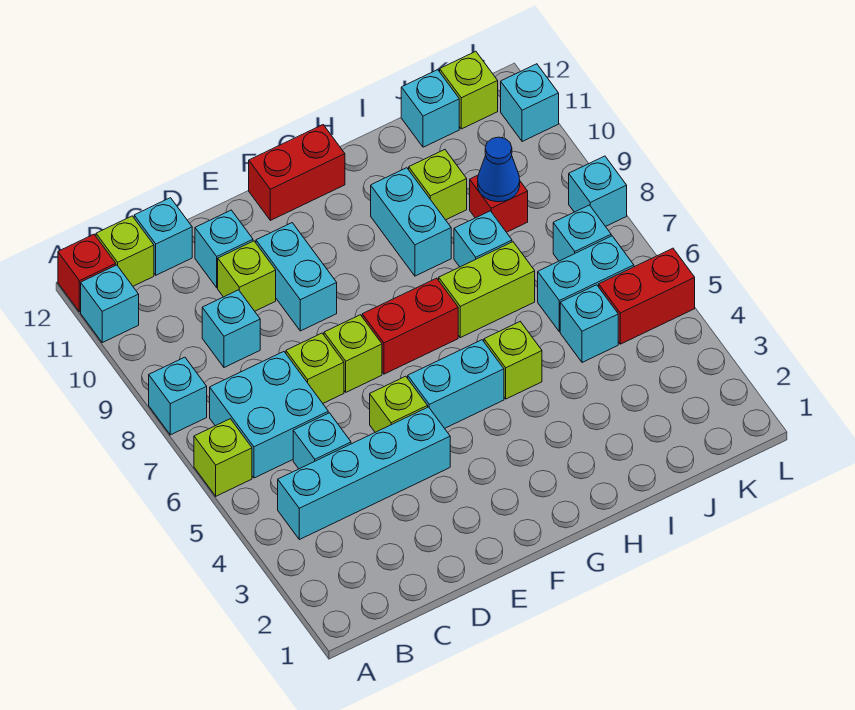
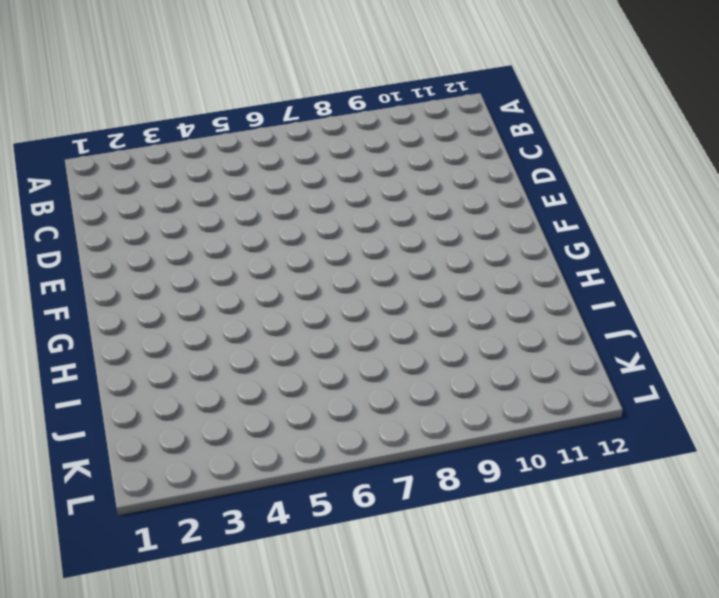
none -> lime brick A6 level 1
none -> cyan brick A8 level 1
none -> cyan brick A11 level 1
none -> red brick A12 level 1

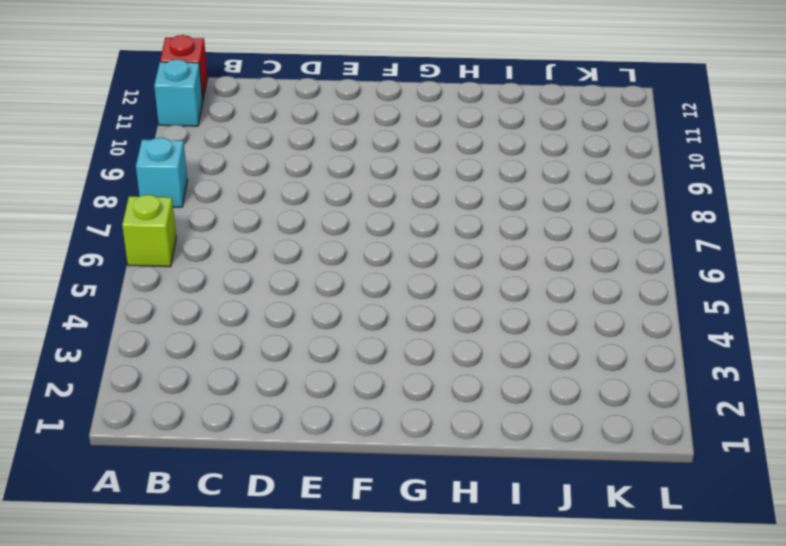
none -> cyan brick B4:E4 level 1
none -> cyan brick B6:C7 level 1
none -> lime brick B12 level 1
none -> cyan brick C5 level 1

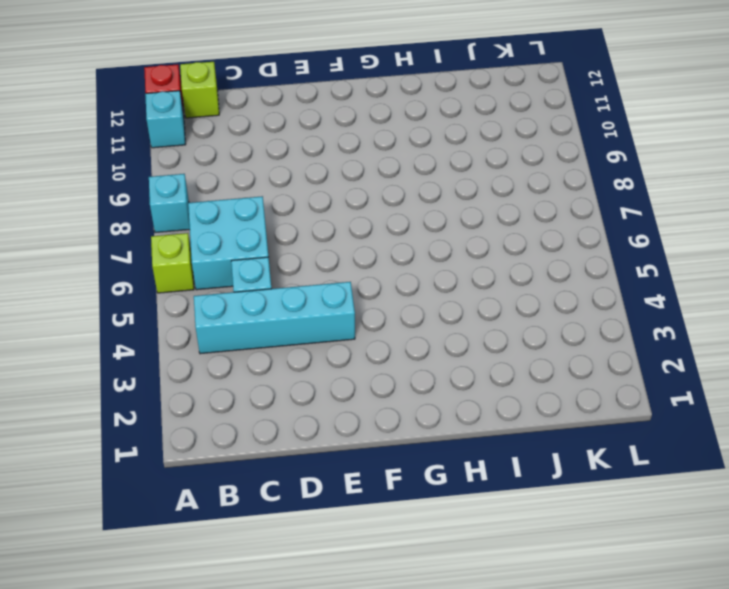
none -> cyan brick C9 level 1
none -> cyan brick C12 level 1
none -> lime brick D7 level 1
none -> lime brick D10 level 1

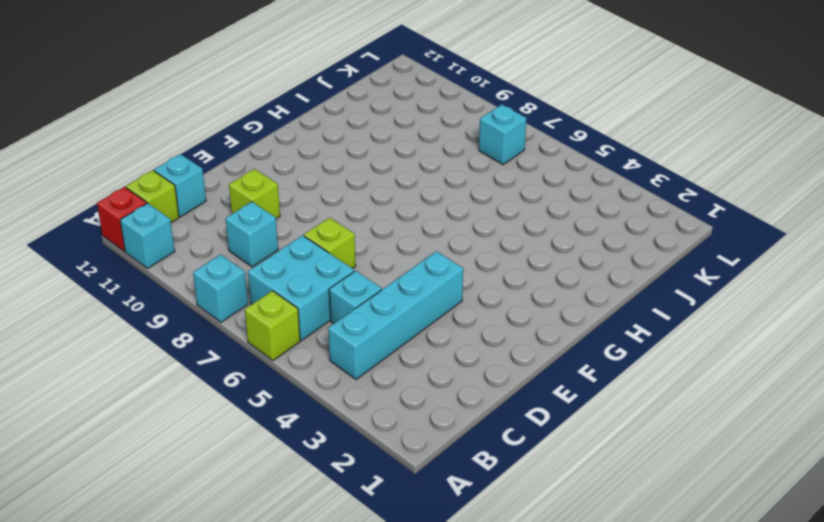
none -> cyan brick D11 level 1
none -> lime brick E5 level 1
none -> lime brick E7 level 1
none -> cyan brick E9:E10 level 1

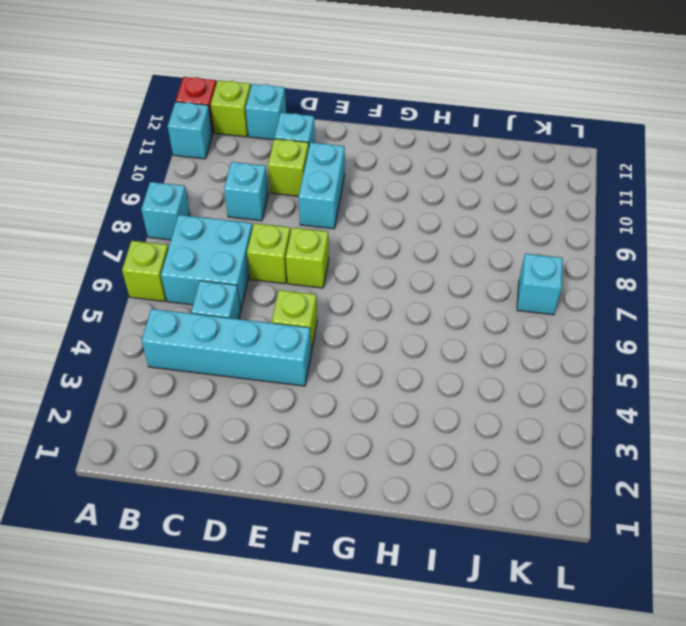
none -> cyan brick F5:G5 level 1
none -> red brick F7:G7 level 1
none -> red brick F12:G12 level 1
none -> lime brick H5 level 1

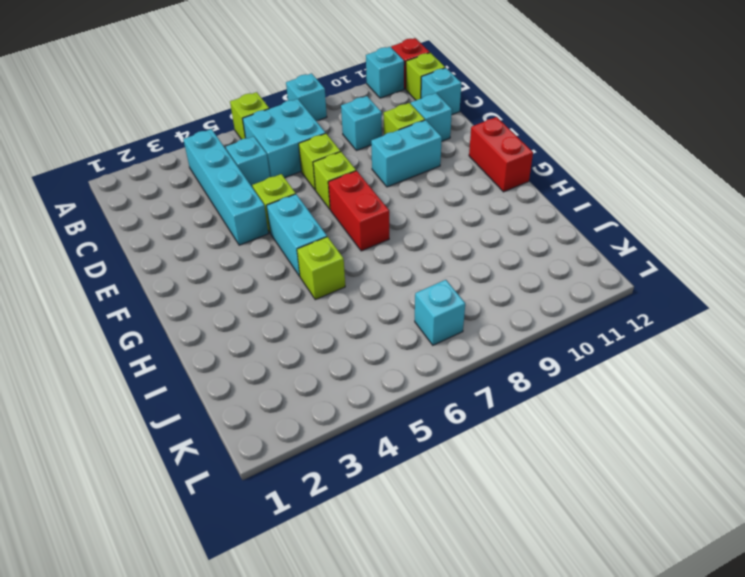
none -> lime brick H7:I7 level 1
none -> cyan brick H9:H10 level 1
none -> cyan brick I8 level 1
none -> lime brick I10 level 1

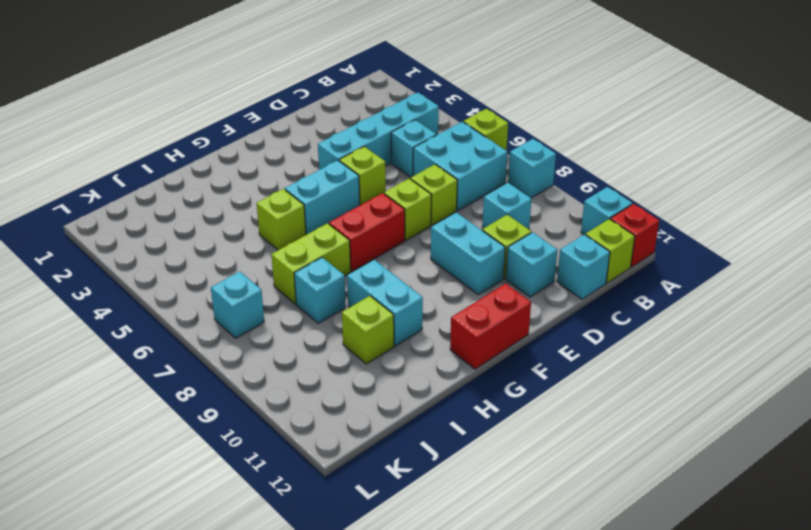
none -> cyan brick J5 level 1
none -> cyan brick J6:K6 level 1
none -> red brick J9 level 1
none -> cyan brick J12 level 1

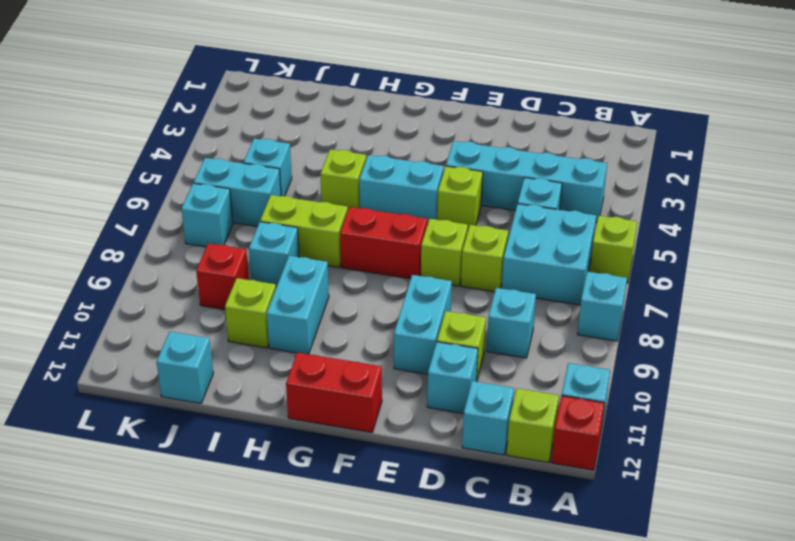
none -> red brick K5:L5 level 1
none -> lime brick K12 level 1
none -> cyan brick L8 level 1
none -> cyan brick L11 level 1

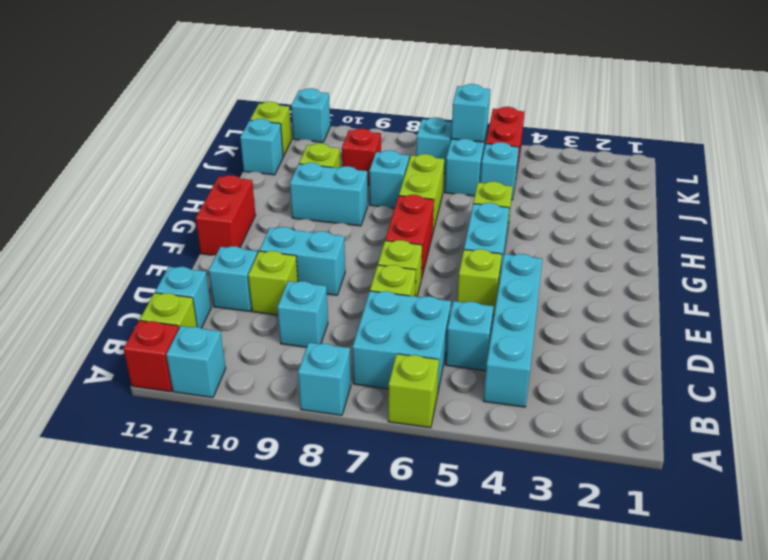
cyan brick K6 level 2 -> cyan brick L8 level 1
none -> blue cone J9 level 2

